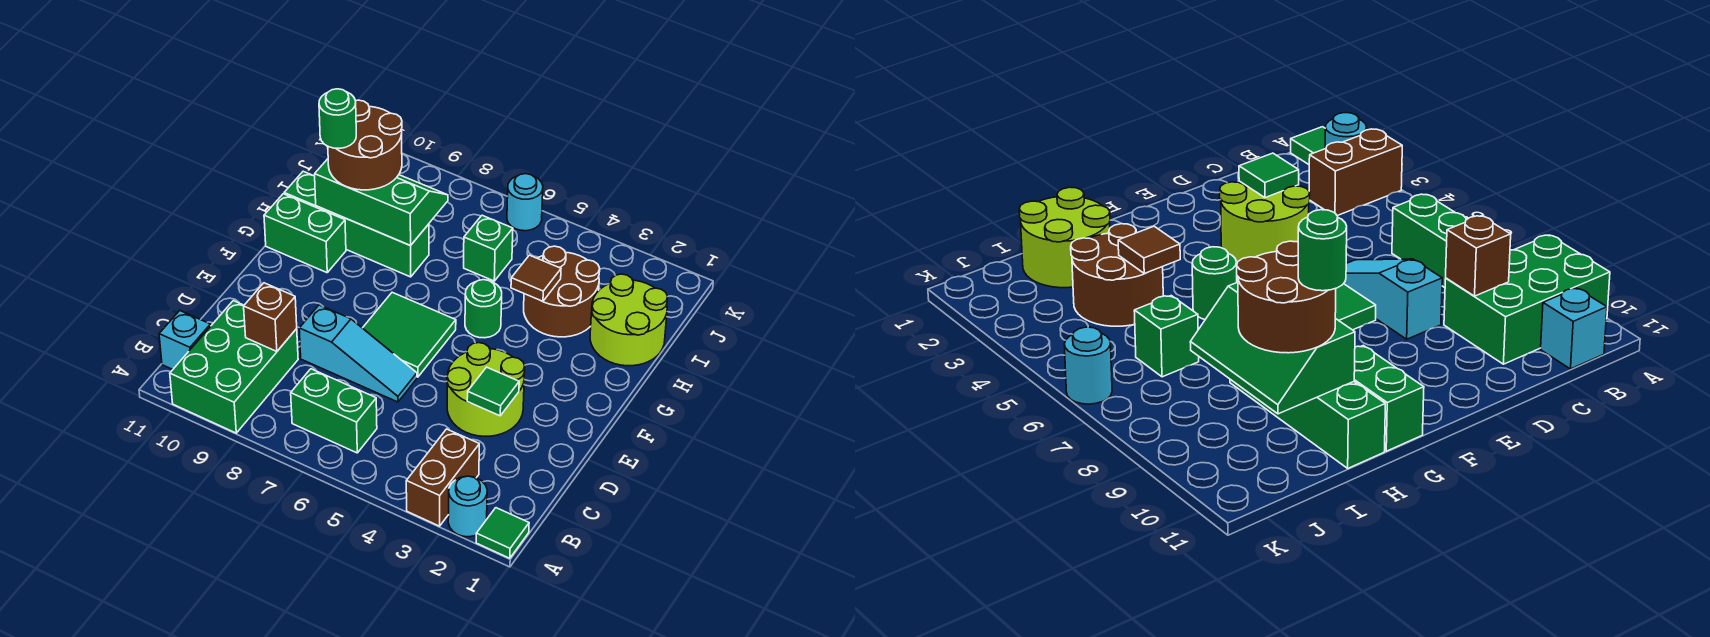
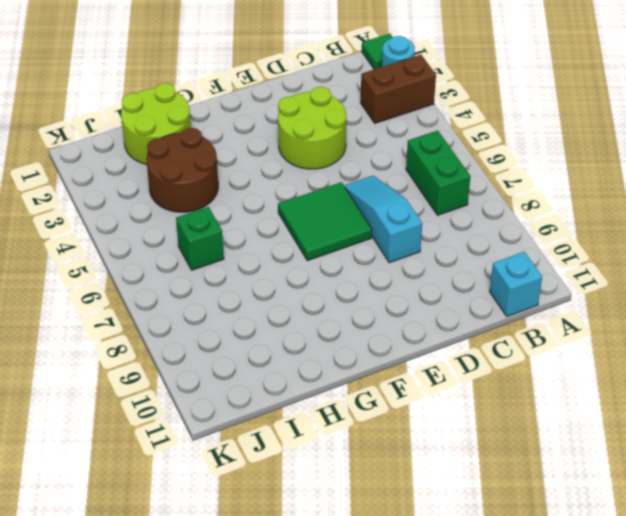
none -> green brick A9:C10 level 1
none -> green round brick G5 level 1
none -> green brick G10:G11 level 1

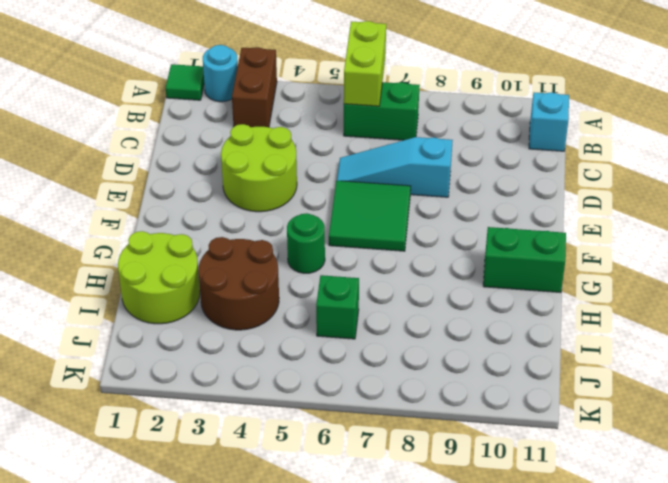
lime brick A6:B6 level 2 -> none
none -> green brick A9:C10 level 1
none -> green brick H8:H11 level 1
none -> cyan round brick K6 level 1

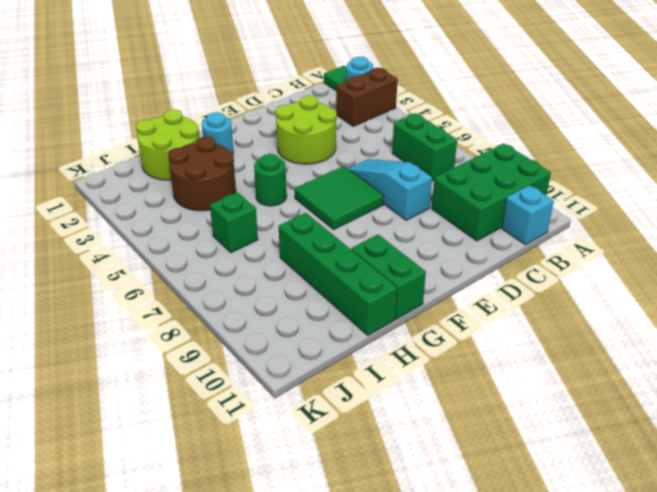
cyan round brick G2 level 1 -> cyan round brick K6 level 1
none -> brown brick C9 level 2
none -> green tile D3 level 2
none -> brown tile H4 level 2

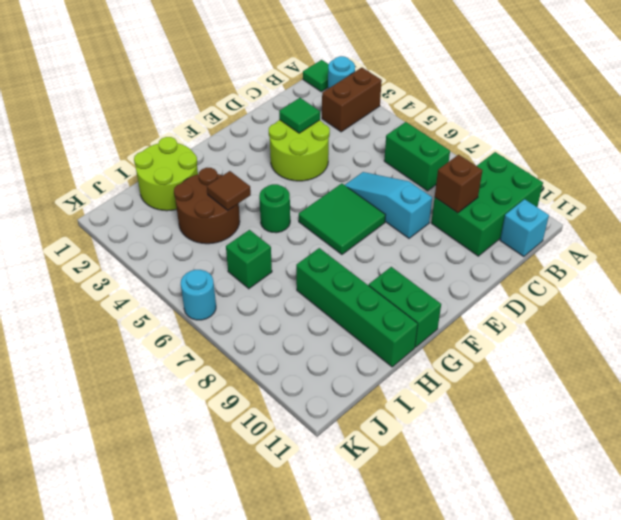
none -> green slope H8:I10 level 2 top H
none -> brown round brick H9:I10 level 3
none -> green round brick H10 level 4

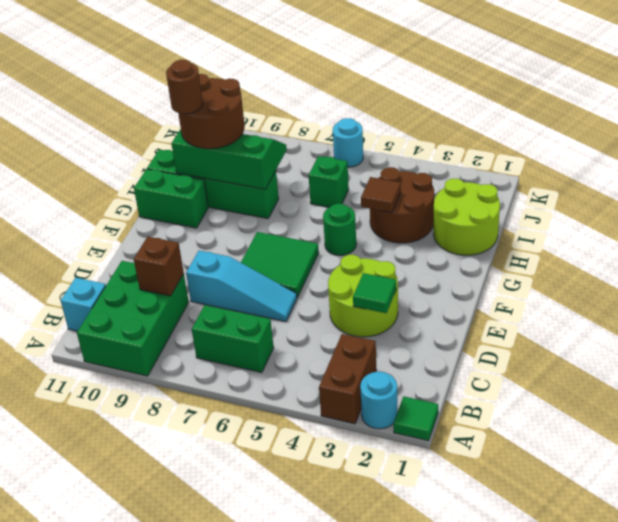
brown round brick H10 level 4 -> green round brick H10 level 4

